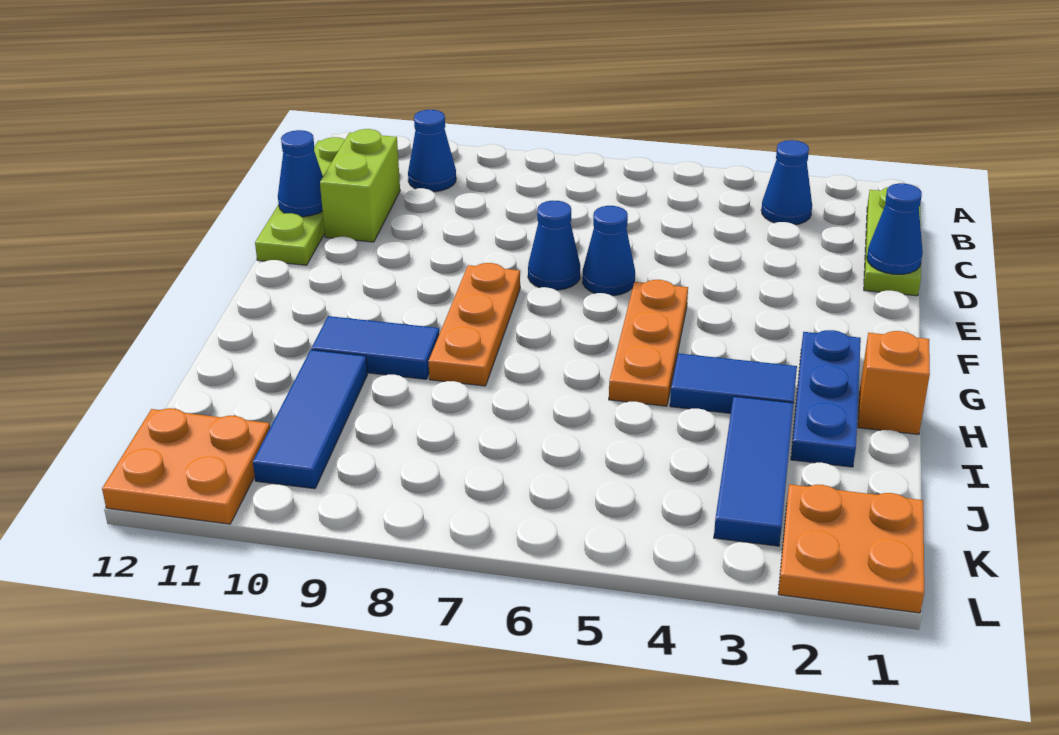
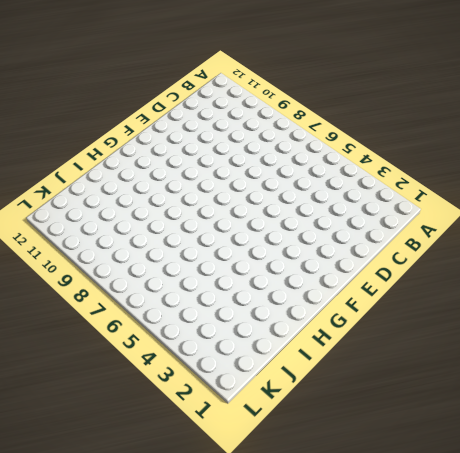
none -> lime plate B1:D1 level 1
none -> blue cone B3 level 1
none -> blue cone B10 level 1

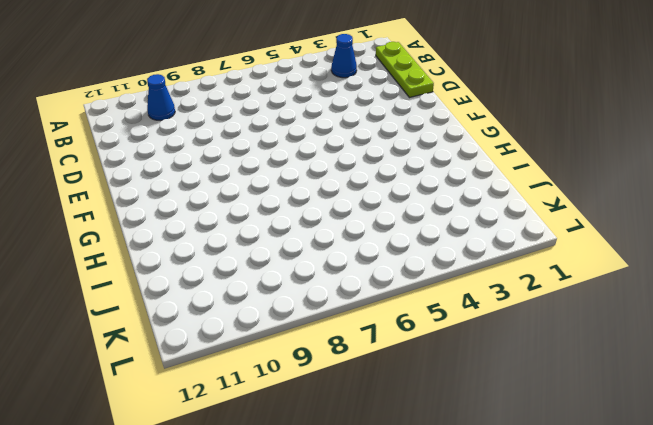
none -> lime plate B12:E12 level 1
none -> lime brick C11:D11 level 1
none -> blue cone E6 level 1

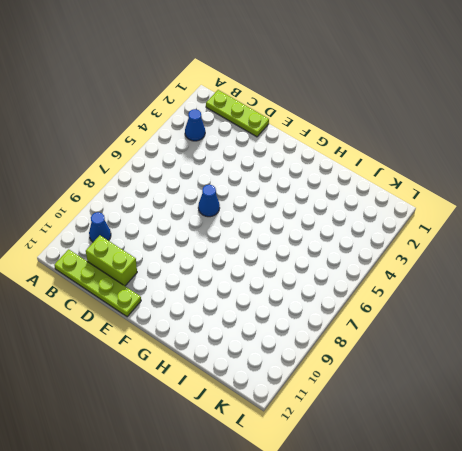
none -> blue cone E7 level 1
none -> orange plate F5:H5 level 1
none -> orange plate F8:H8 level 1

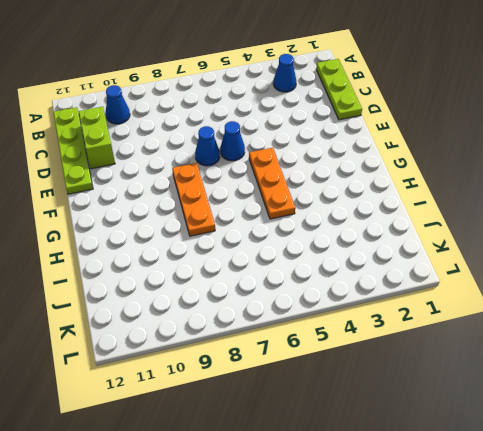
none -> blue plate G2:I2 level 1
none -> orange brick H1 level 1
none -> blue tile H3:H4 level 1

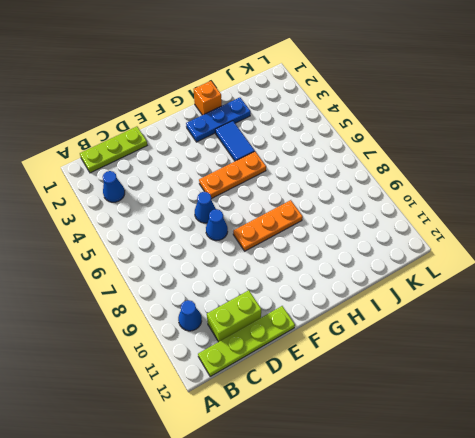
none -> blue tile H9:H10 level 1
none -> blue tile I3:K3 level 1
none -> blue tile I10:K10 level 1

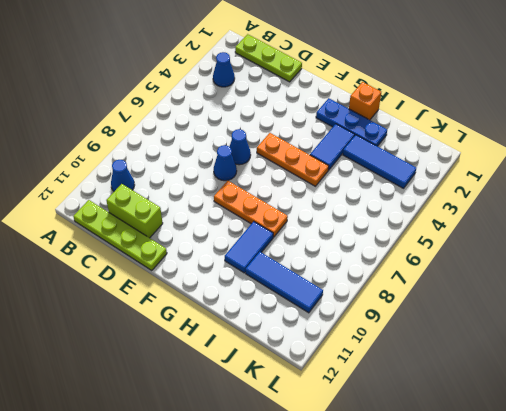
none -> orange plate K1:L2 level 1
none -> orange plate K11:L12 level 1
none -> blue cone D1 level 2

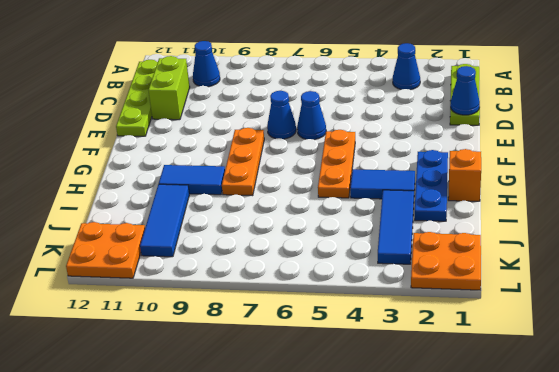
none -> blue cone D12 level 2

